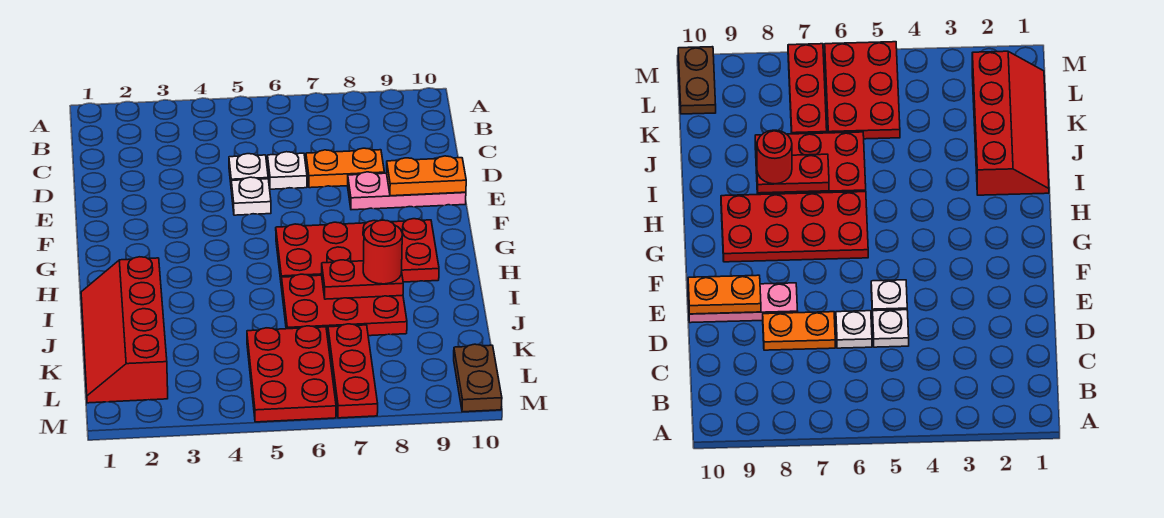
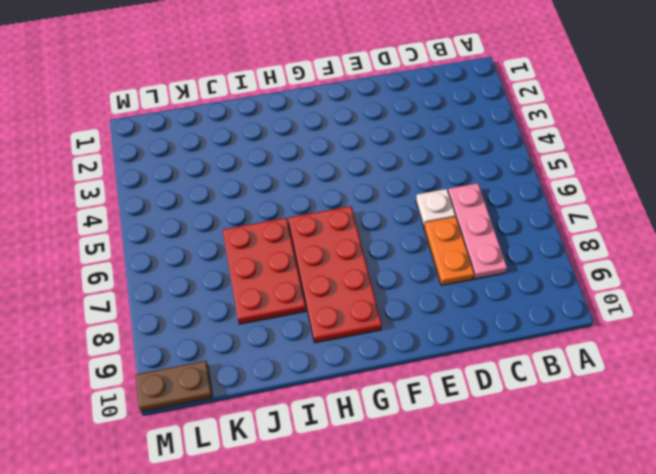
pink plate C6:C8 level 1 -> pink plate E8:E10 level 1
none -> white plate D5 level 1
none -> white plate E5 level 1
none -> red slope I1:L2 level 1 top 2

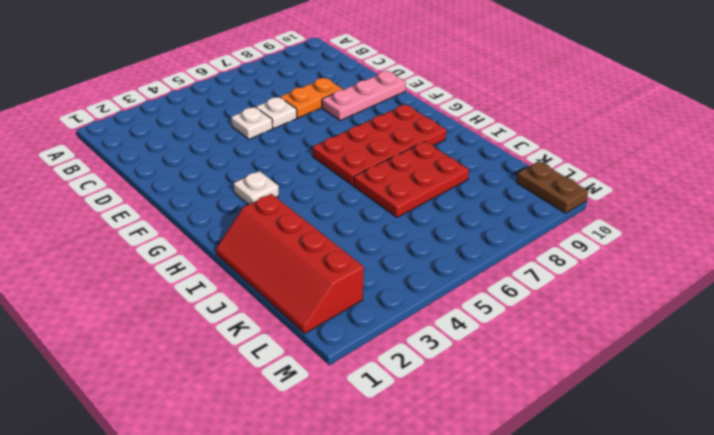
white plate G3 level 1 -> white plate E5 level 1
none -> red plate K5:M6 level 1
none -> red plate K7:M7 level 1
none -> orange plate E9:E10 level 2

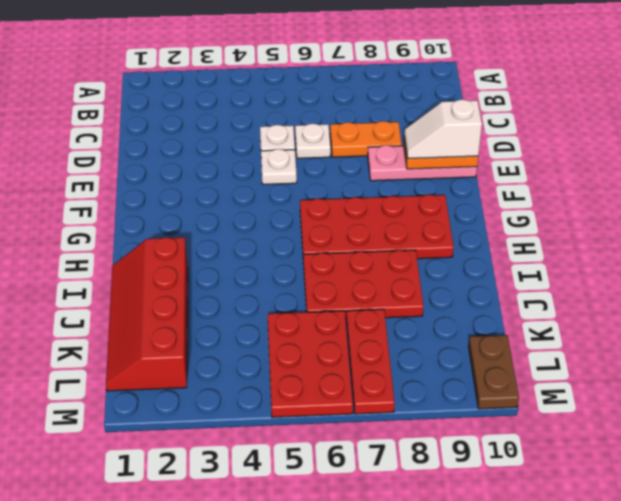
white slope E9:E10 level 3 top 10 -> none
none -> red plate I7:I8 level 2
none -> red round brick I8 level 3

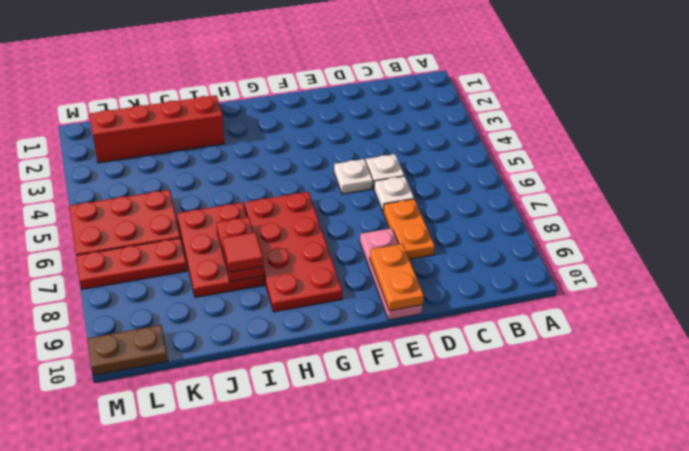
red tile I8 level 3 -> red round brick I8 level 3

